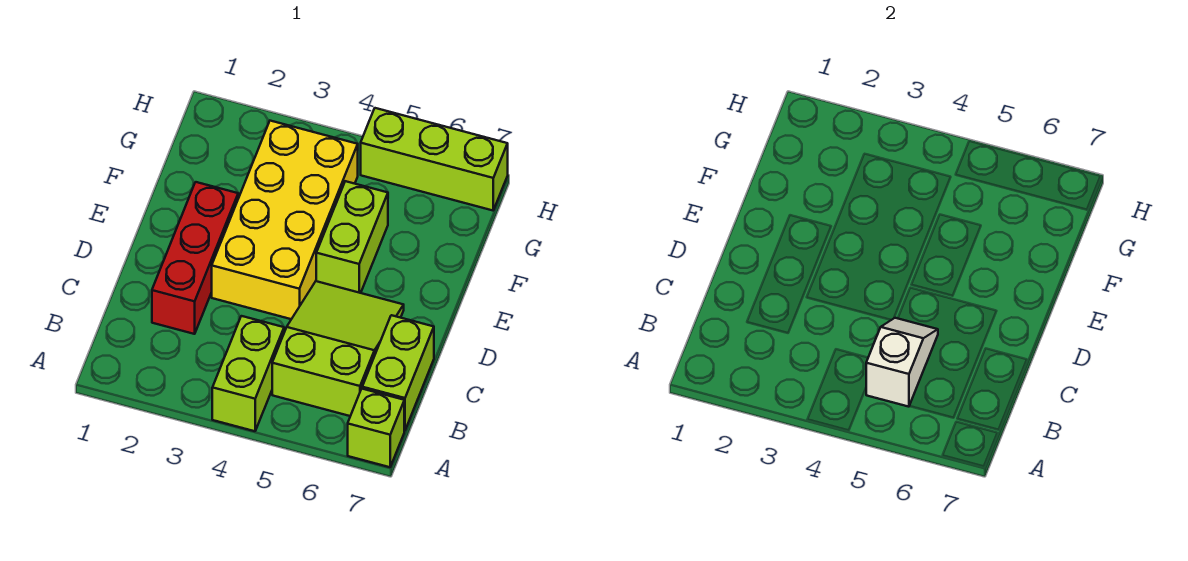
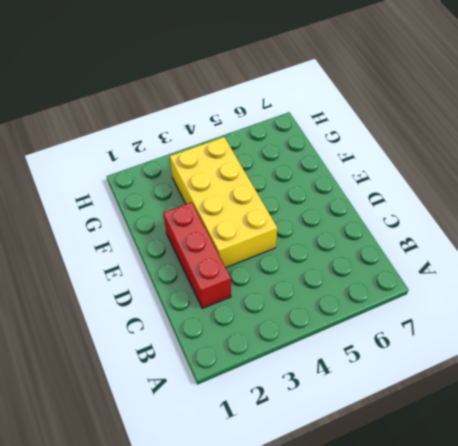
none -> lime brick A4:B4 level 1
none -> lime brick A7 level 1

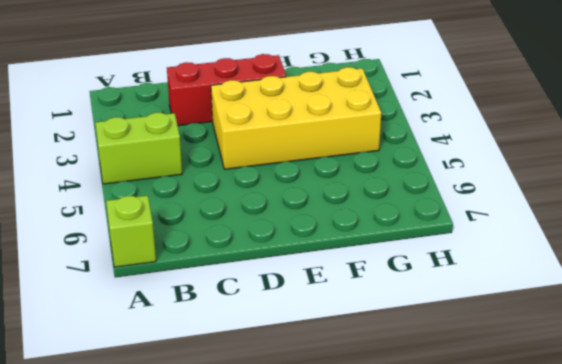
none -> lime slope B5:D6 level 1 top B
none -> lime brick B7:C7 level 1

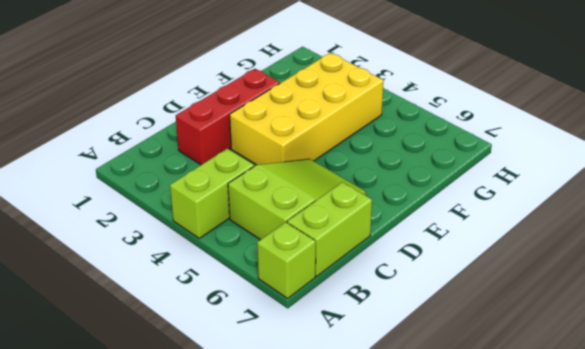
none -> lime brick E5:F5 level 1
none -> lime brick H5:H7 level 1

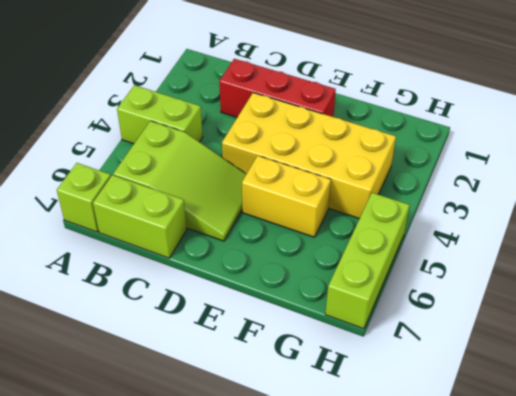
yellow brick E5:F5 level 1 -> lime brick E5:F5 level 1
none -> white slope B5:C5 level 2 top B

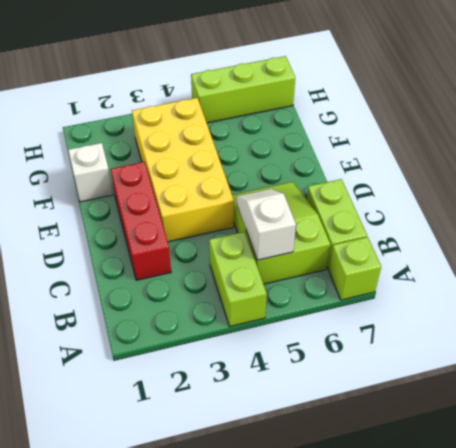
white brick F1 level 1 -> none
none -> lime brick E5:F5 level 1

